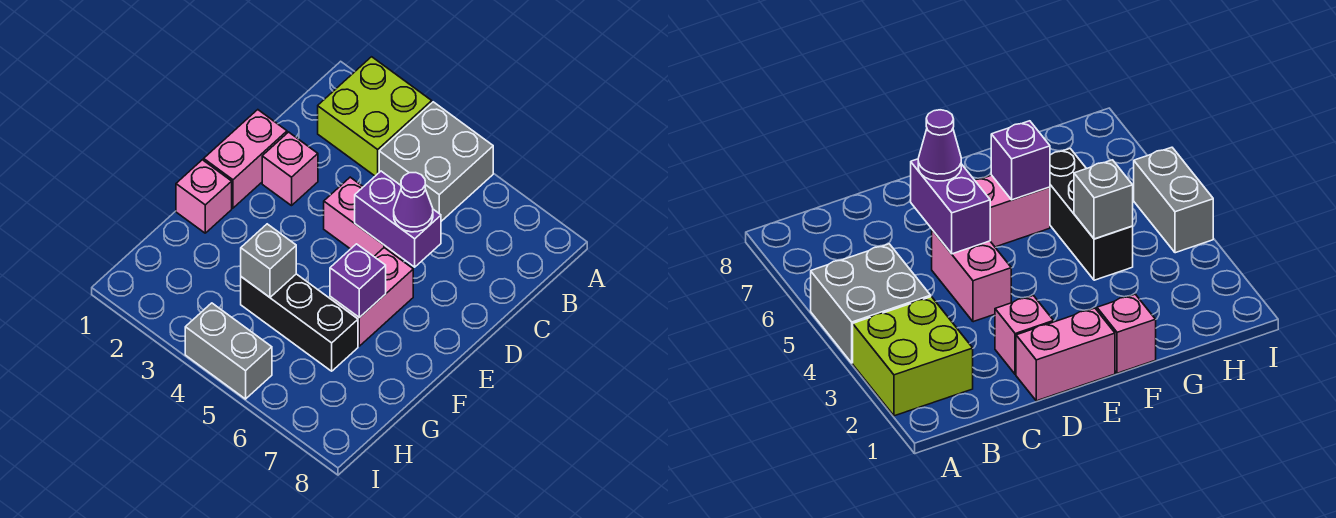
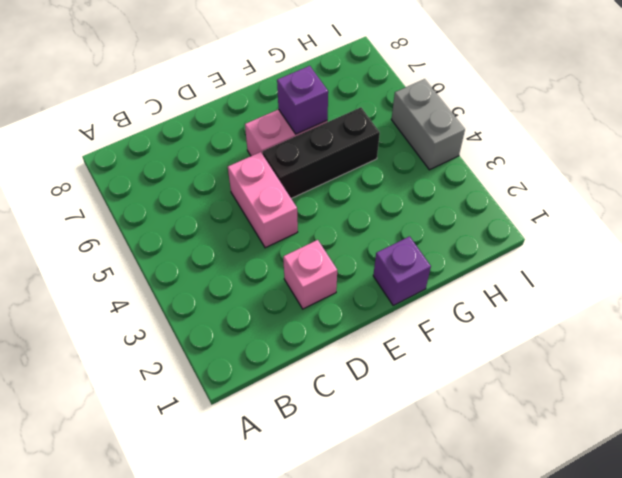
black brick E5:G5 level 1 -> black brick G4:G6 level 1
purple brick F1 level 1 -> pink brick F1 level 1
none -> lime brick A2:B3 level 1
none -> grey brick A4:B5 level 1
none -> pink brick D1:E1 level 1

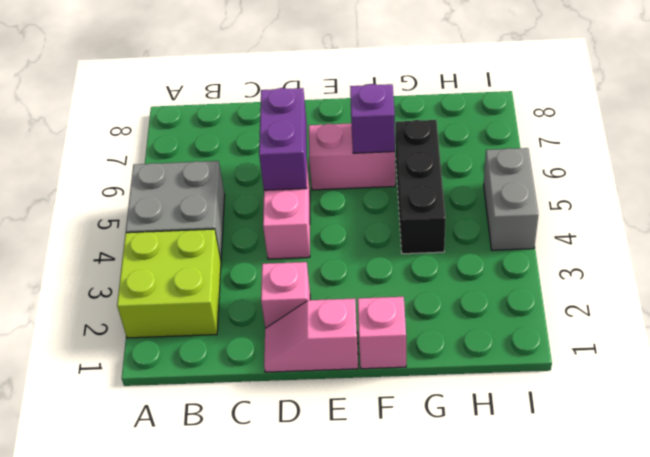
pink slope D1:E1 level 1 top E -> pink brick D1:E1 level 1
none -> grey brick G4 level 2
none -> purple cone D6 level 3

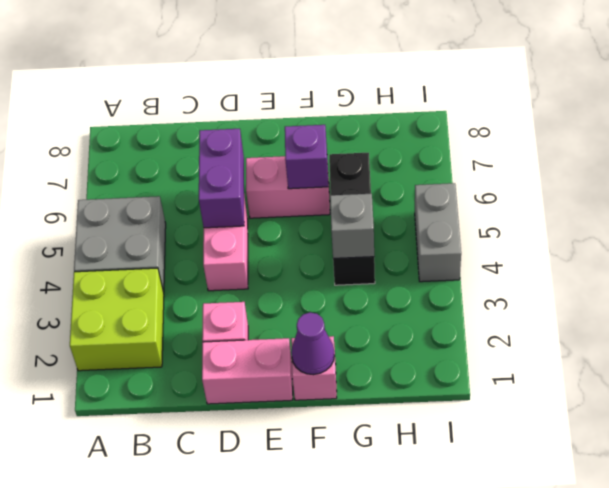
purple cone F1 level 2 -> purple cone D6 level 3

